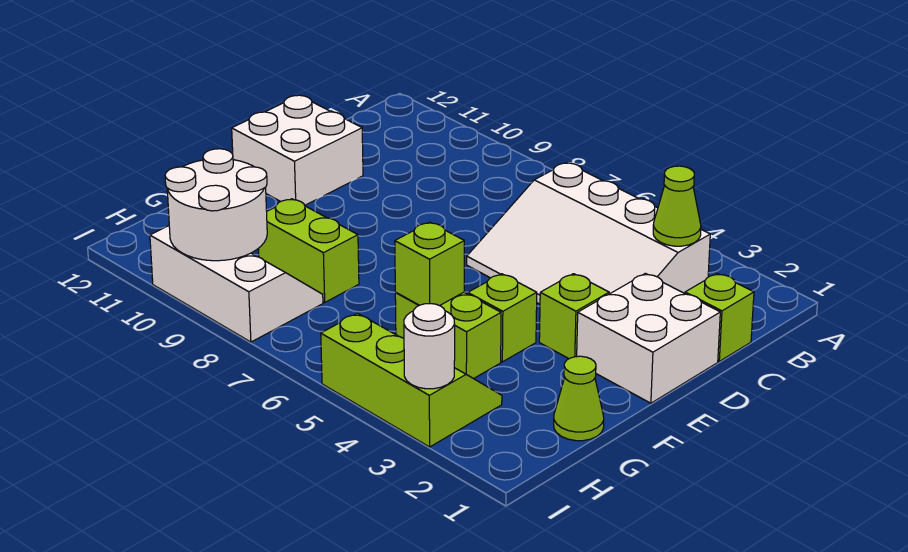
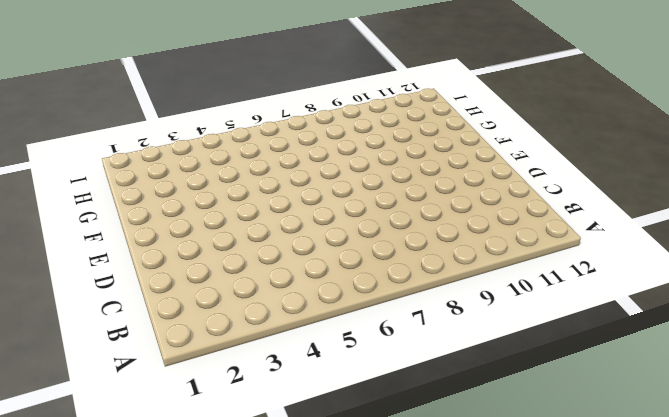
none -> white slope B3:D6 level 1 top B
none -> lime brick C1 level 1
none -> white brick D1:E2 level 1

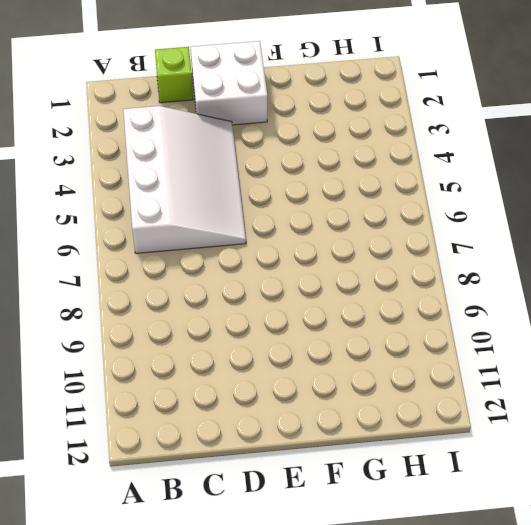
none -> white brick D11:E12 level 1
none -> lime brick E3 level 1
none -> lime brick F4 level 1

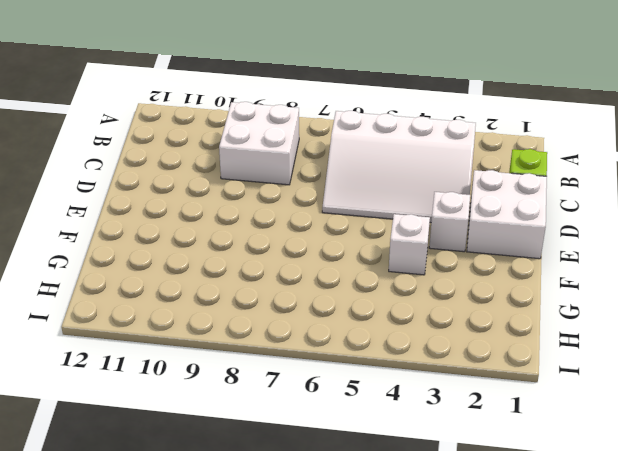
white brick B8:C9 level 1 -> white brick D11:E12 level 1
white brick E3 level 1 -> lime brick E3 level 1
white brick F4 level 1 -> lime brick F4 level 1
none -> lime cone G1 level 1
none -> lime brick G4:G5 level 1
none -> lime brick G8:G9 level 1

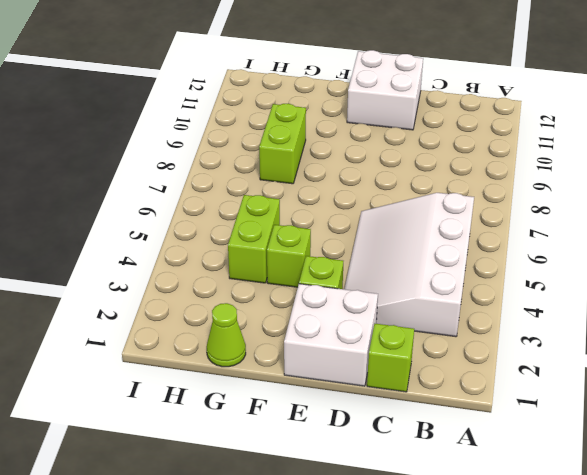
none -> lime slope H3:I5 level 1 top I
none -> white slope H8:I10 level 1 top I
none -> lime cone B3 level 2

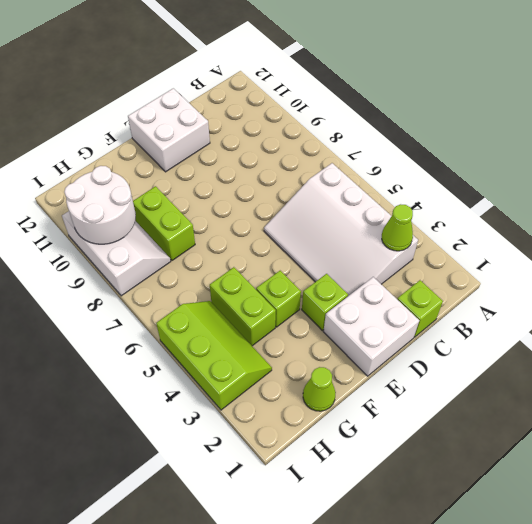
none -> lime brick G5 level 2
none -> white round brick I3 level 2

